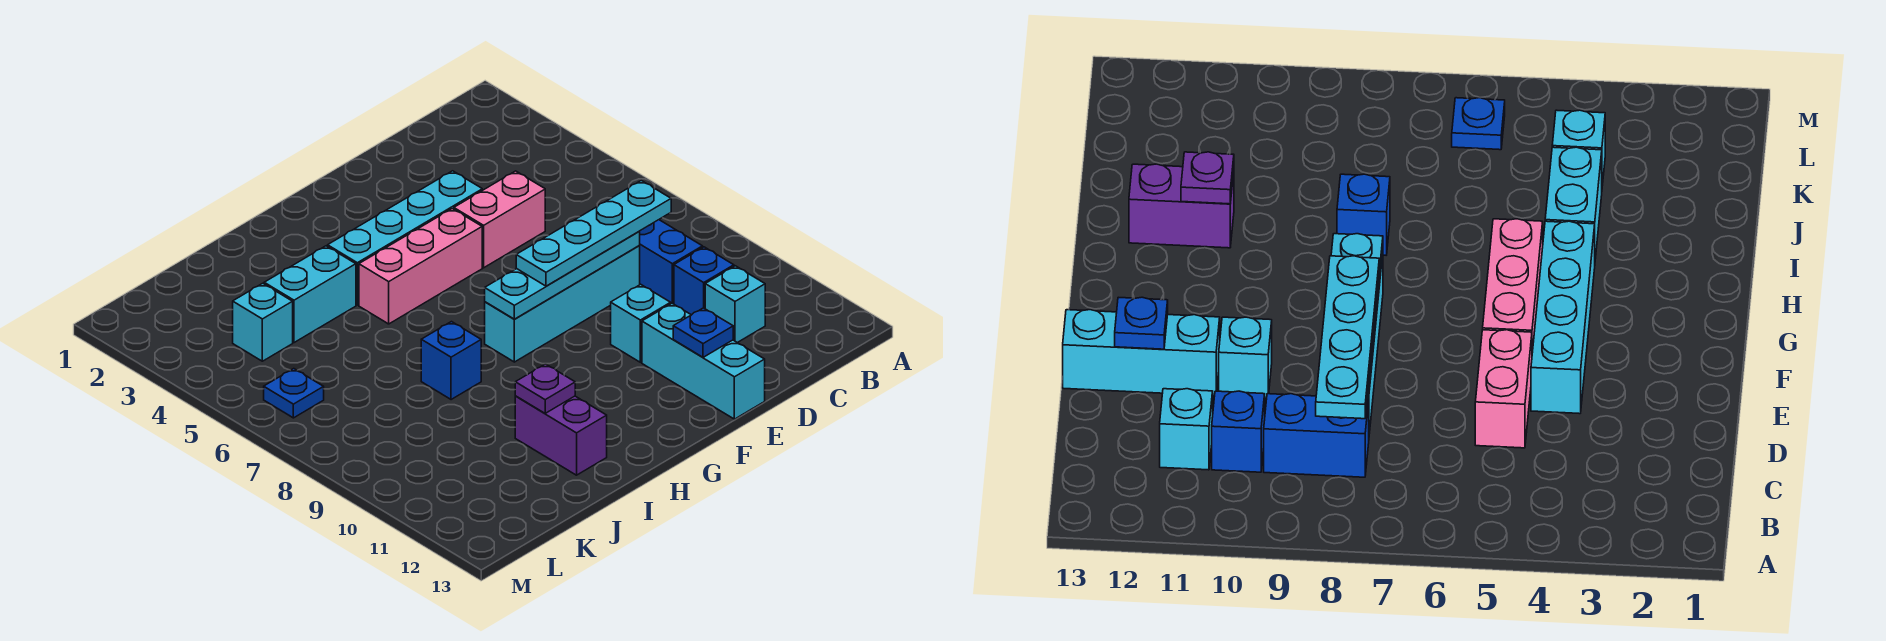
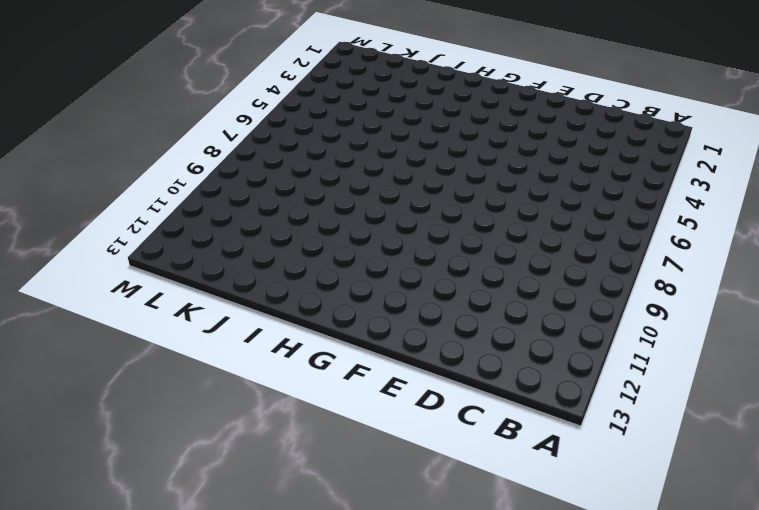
none -> blue brick C8:C9 level 1
none -> blue brick C10 level 1
none -> cyan brick C11 level 1

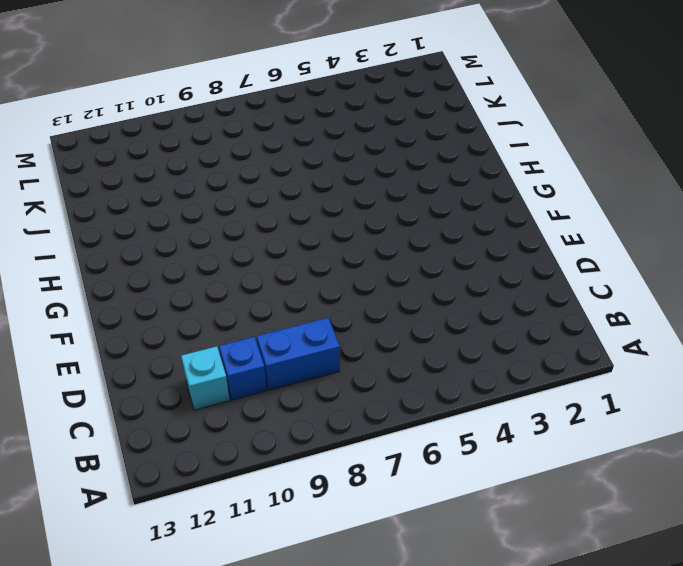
none -> pink brick D5:E5 level 1
none -> cyan brick D8:G8 level 1
none -> cyan brick E4:H4 level 1

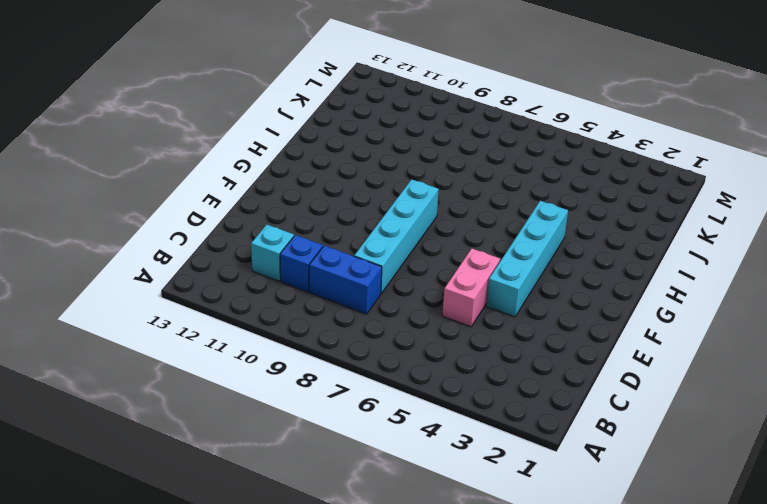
none -> cyan brick E10 level 1
none -> cyan brick E11:E13 level 1
none -> pink brick F5:H5 level 1

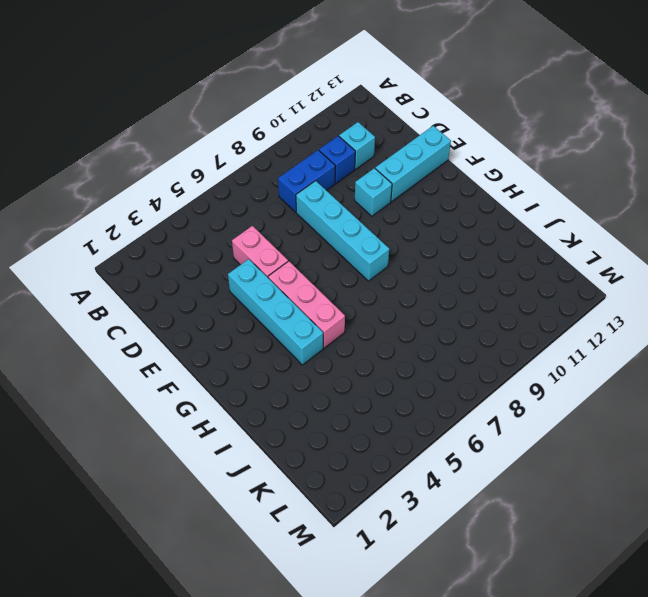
none -> cyan brick I4:J4 level 1
none -> blue brick I8 level 1
none -> purple brick I11:I12 level 1

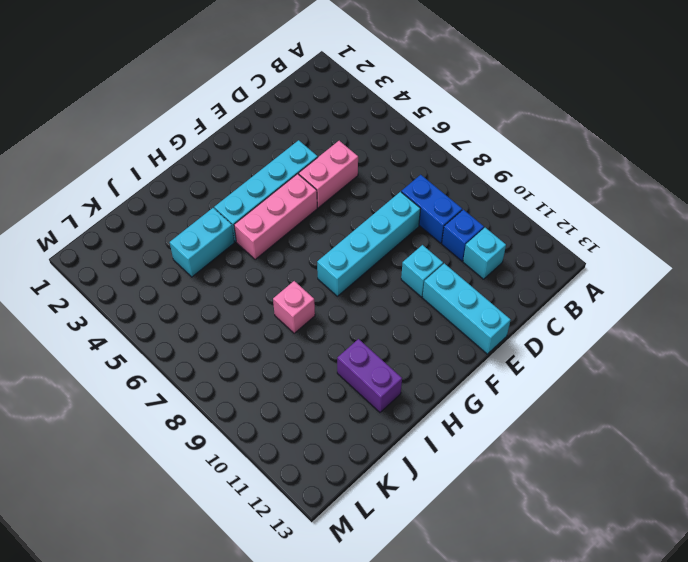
pink brick I8 level 1 -> blue brick I8 level 1
none -> cyan brick K4 level 1
none -> blue plate L6 level 1
none -> cyan plate D8:G8 level 2

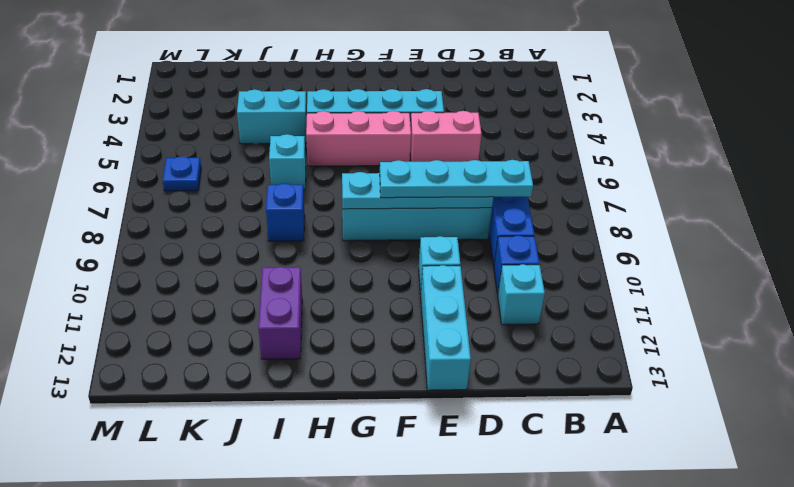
cyan brick I6 level 1 -> cyan brick K4 level 1
none -> blue plate E12 level 2
none -> purple plate I11 level 2

